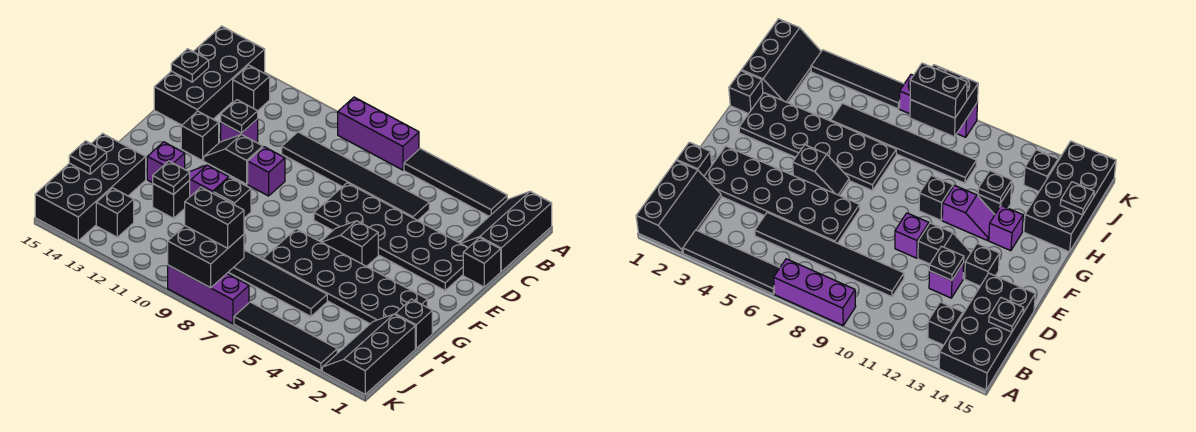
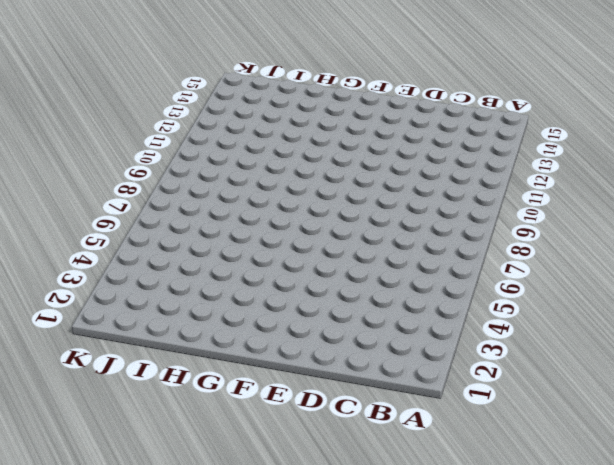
none -> black slope A1:C2 level 1 top 1
none -> black tile A3:A6 level 1
none -> purple brick A7:A9 level 1
none -> black brick A14:D15 level 1

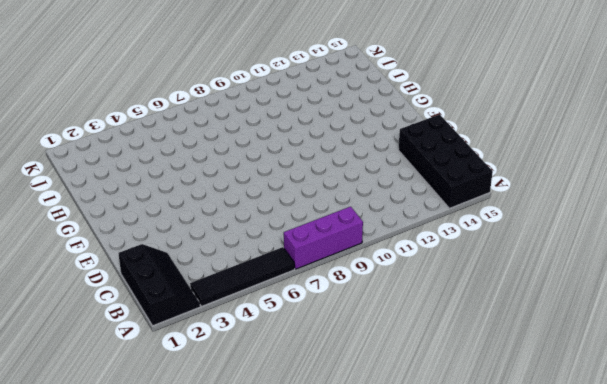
none -> black brick B13 level 1
none -> black tile C5:C10 level 1
none -> black brick D1 level 1
none -> black plate D2:E7 level 1

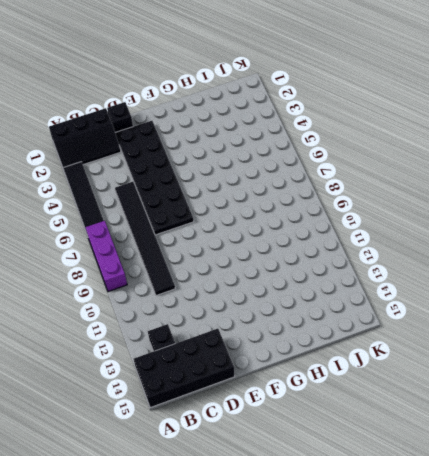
none -> purple brick D12 level 1
none -> purple brick E10 level 1
none -> black slope E11:E12 level 1 top 11
none -> black brick E13 level 1

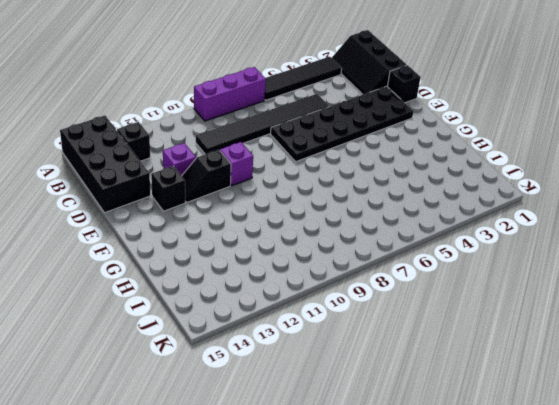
none -> black slope F5:F6 level 1 top 5
none -> black plate G2:H7 level 1
none -> black brick G10 level 1
none -> purple slope G11:G12 level 1 top 11

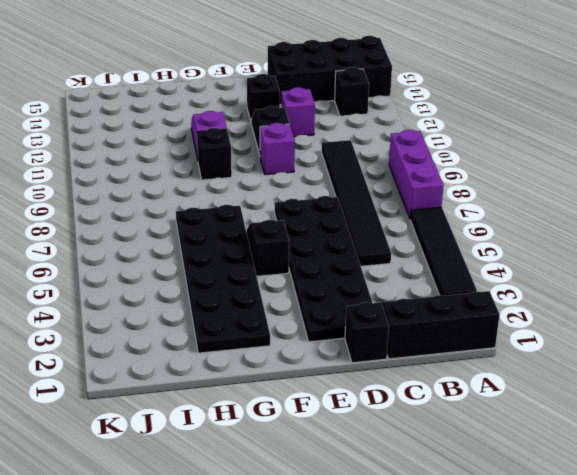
none -> purple brick G13 level 1
none -> black brick H1 level 1
none -> black brick H12 level 1
none -> black brick H14:K15 level 1

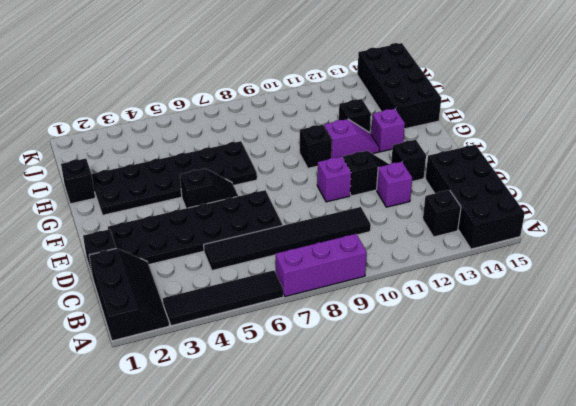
none -> black slope I1:K2 level 1 top 1
none -> black tile I5:I10 level 1
none -> black brick J13 level 1
none -> black tile K3:K6 level 1

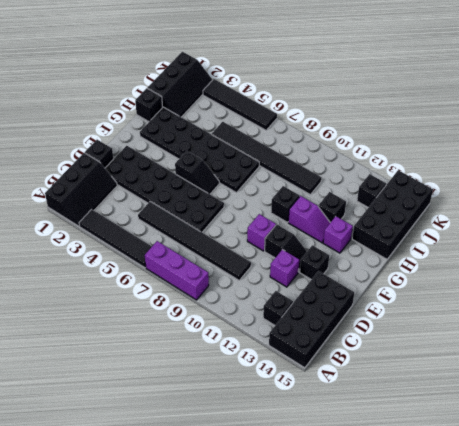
none -> purple brick K7:K9 level 1
none -> black plate C15 level 2
none -> black plate D12 level 2
none -> black plate H12 level 2

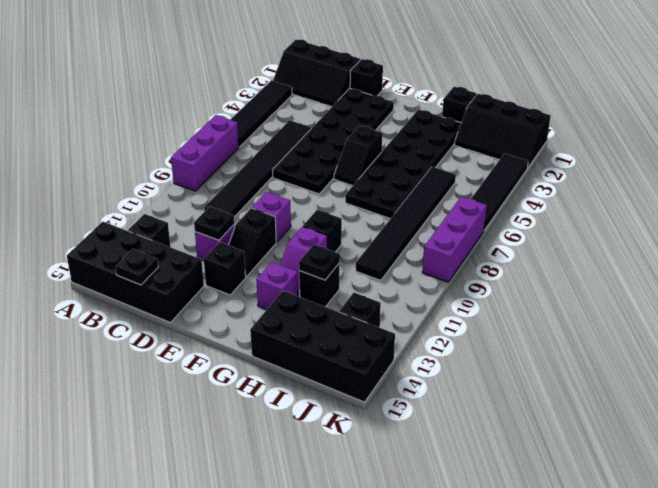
none -> black plate I15 level 2
none -> black brick J8:K9 level 2
none -> black brick J8:J9 level 3

